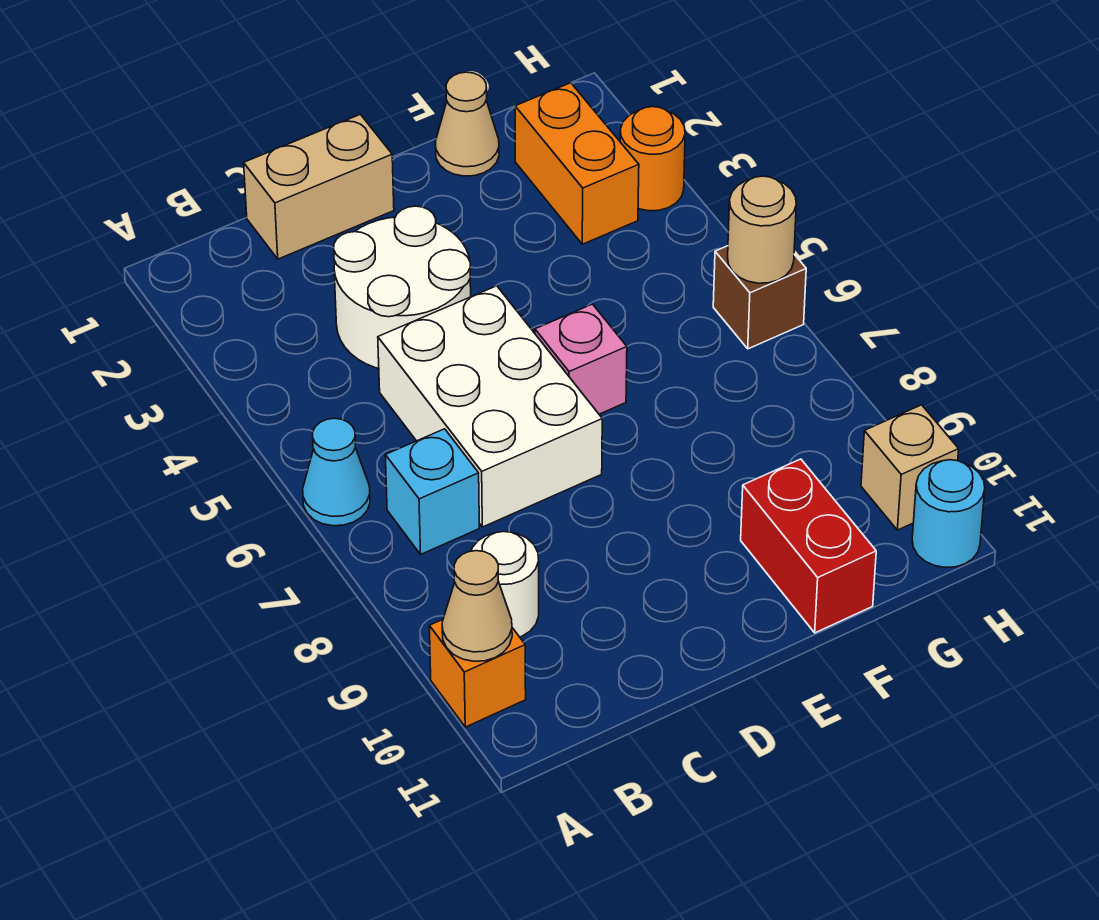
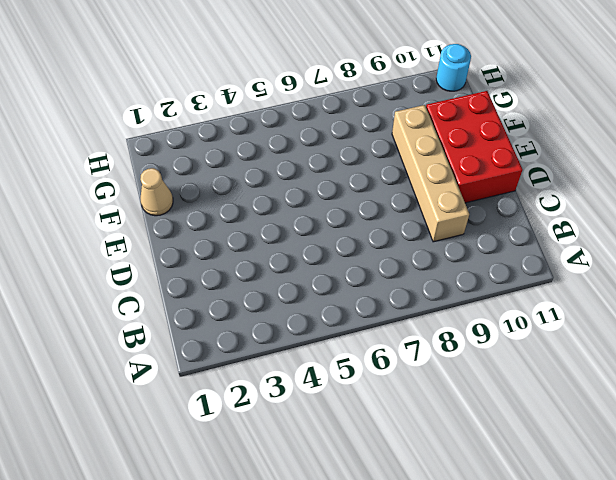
tan brick C9:F9 level 1 -> none
red brick D10:F11 level 1 -> red brick F10:F11 level 1
none -> cyan cone A6 level 1
none -> orange brick A10 level 1
none -> cyan brick B7 level 1

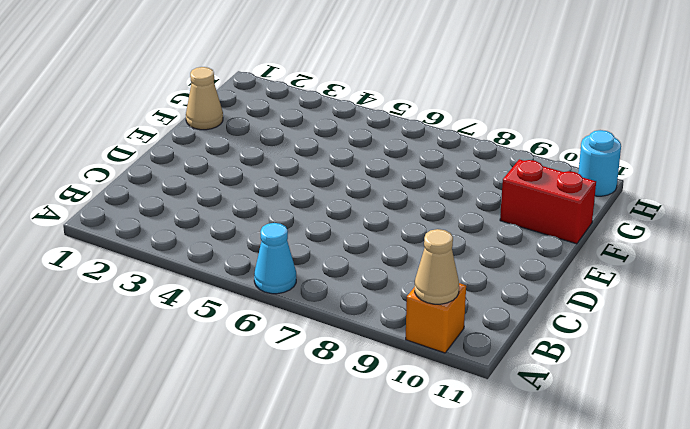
none -> cyan brick B7 level 1
none -> white round brick B9 level 1
none -> tan brick C1:D1 level 1

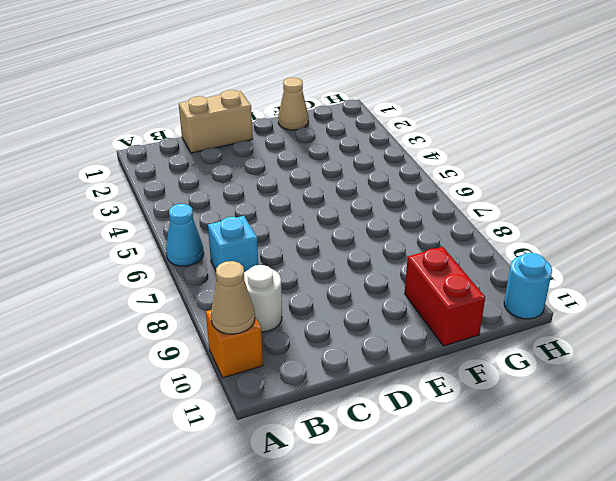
none -> white round brick C3:D4 level 1
none -> white brick C5:D7 level 1
none -> pink brick E6 level 1

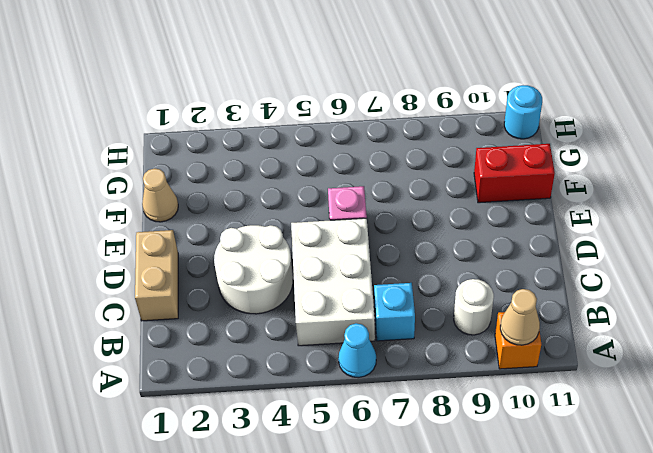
white brick B5:D6 level 1 -> white brick C5:D7 level 1
none -> orange brick G2:G3 level 1
none -> orange round brick H3 level 1
none -> brown brick H6 level 1

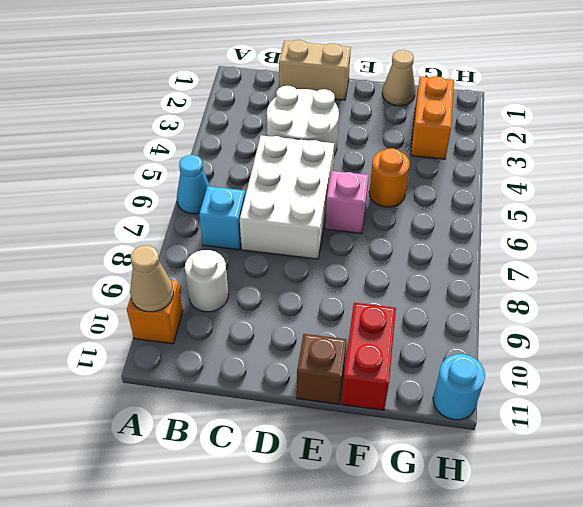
brown brick E11 level 1 -> brown brick H6 level 1
orange round brick F5 level 1 -> orange round brick H3 level 1
none -> tan brick H10 level 1
none -> tan round brick H6 level 2

